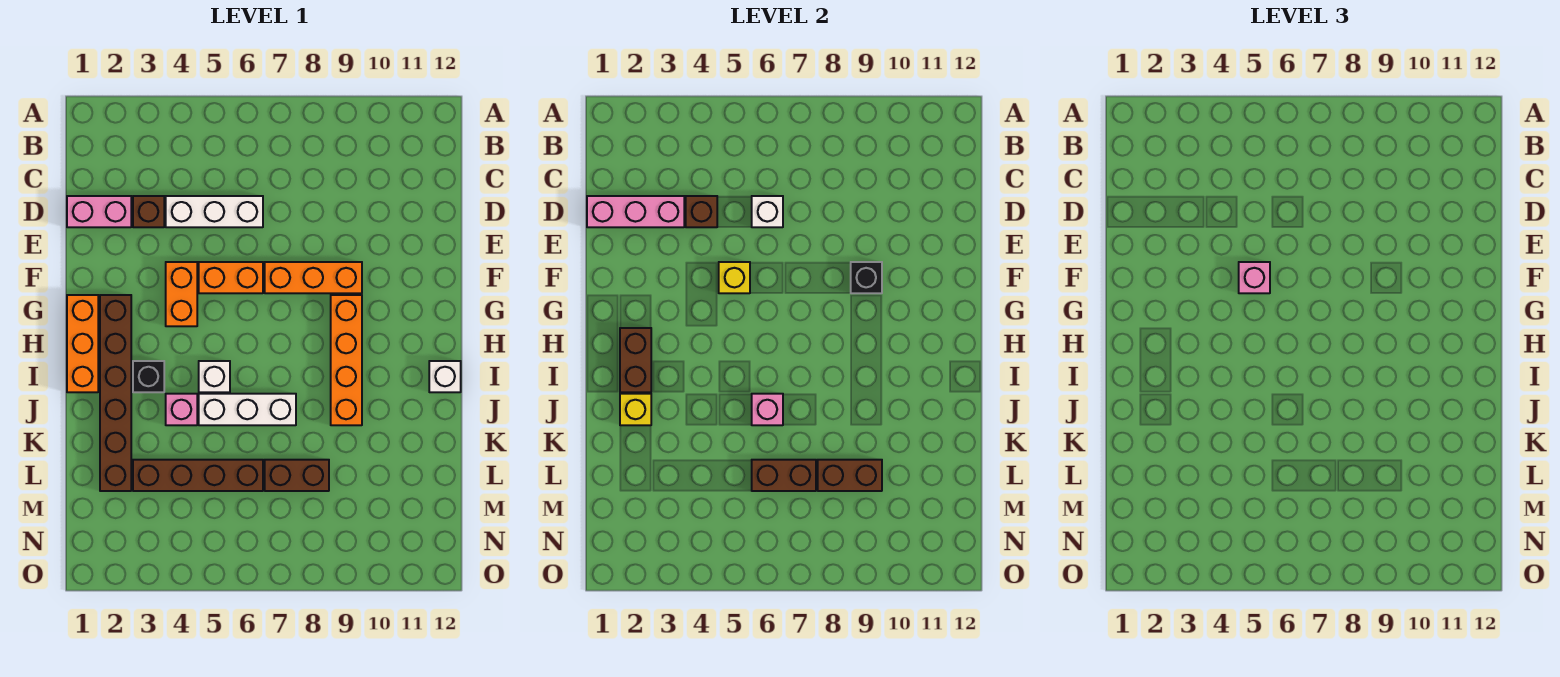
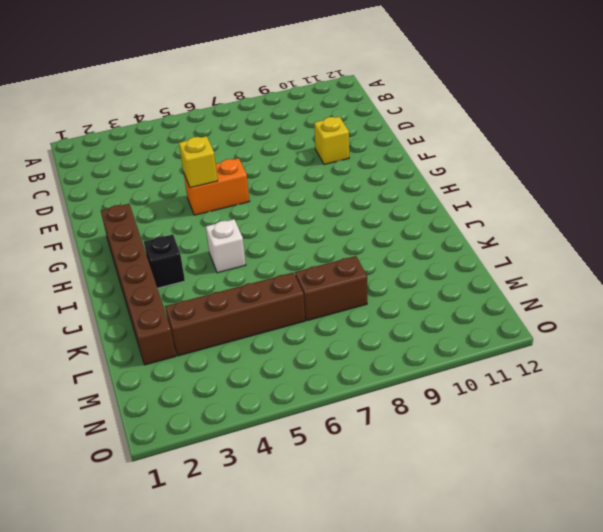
yellow brick E10 level 1 -> yellow brick J2 level 2
none -> pink brick D1:D2 level 1
none -> brown brick D3 level 1
none -> white brick D4:D6 level 1

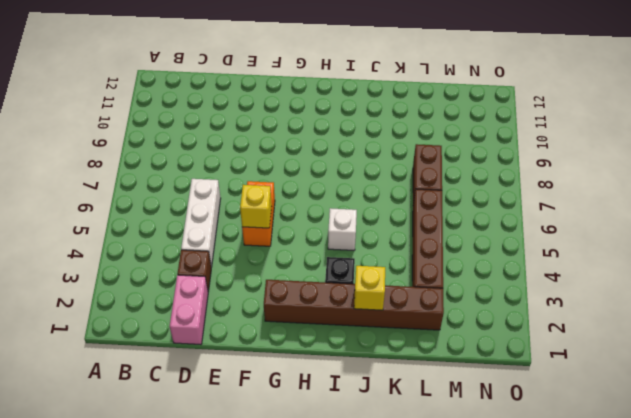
none -> orange brick F4:G4 level 1
none -> orange brick F7:F9 level 1
none -> orange brick G1:I1 level 1

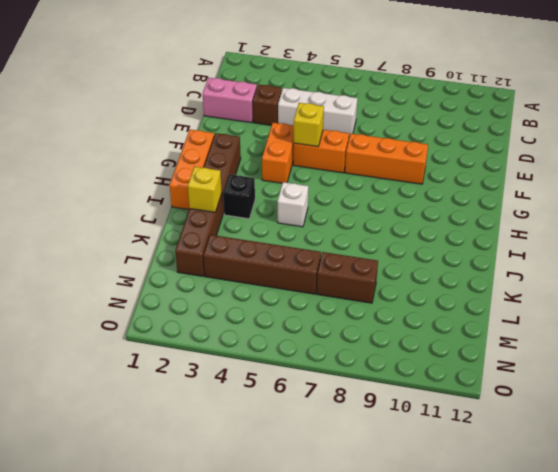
none -> orange brick G9:J9 level 1
none -> white brick I12 level 1
none -> pink brick J4 level 1

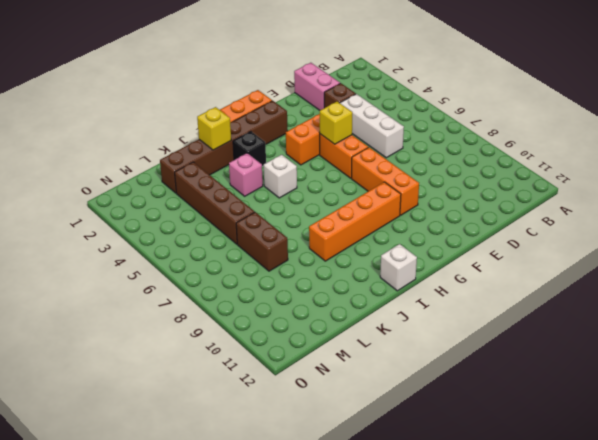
none -> white brick J5:J7 level 1
none -> pink brick D1:D3 level 2
none -> brown brick D4 level 2

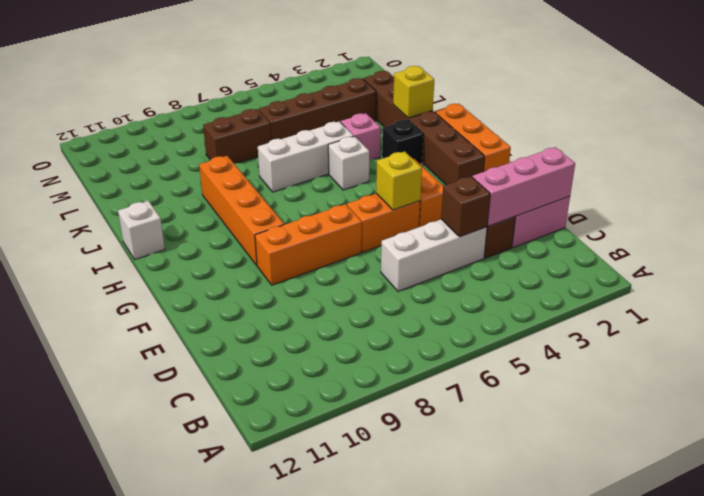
none -> white brick D6 level 2
none -> black brick F9 level 2
none -> brown brick H2:I2 level 2

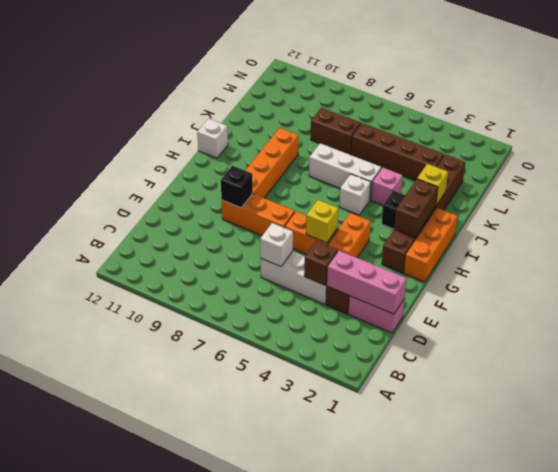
none -> pink brick J6 level 2
none -> brown brick L6:L7 level 2
none -> brown brick L8:L9 level 2

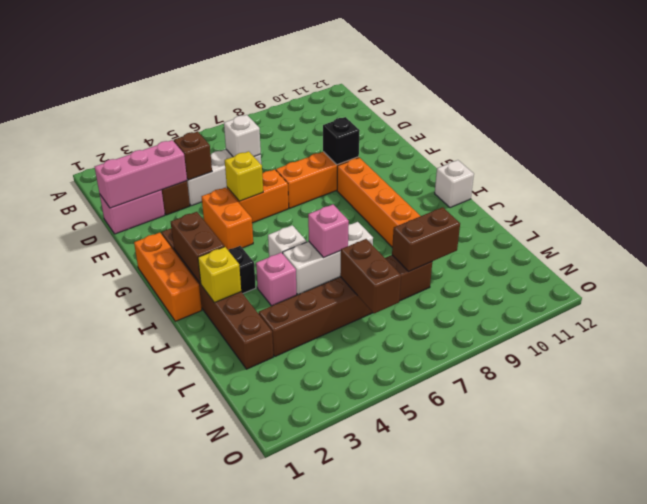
brown brick L6:M6 level 2 -> brown brick L6:L7 level 2
none -> pink brick F5 level 3

